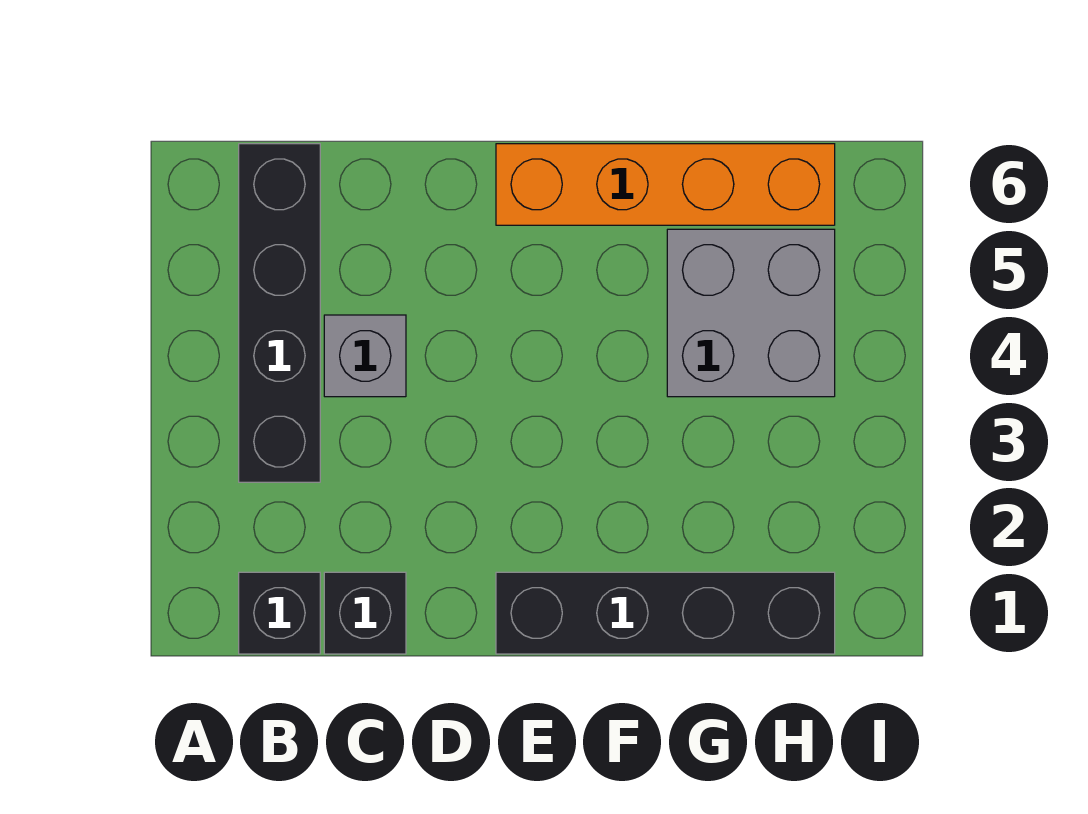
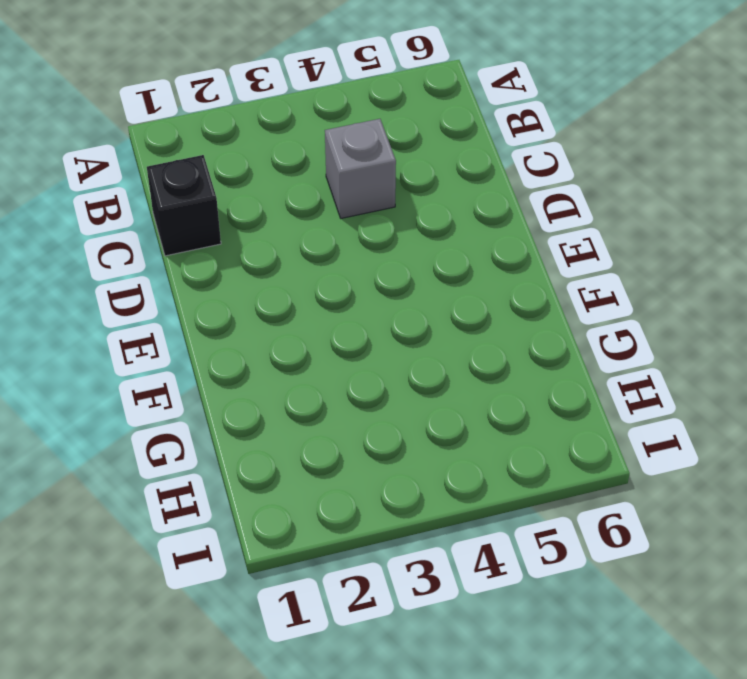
none -> black brick B1 level 1
none -> black brick B3:B6 level 1

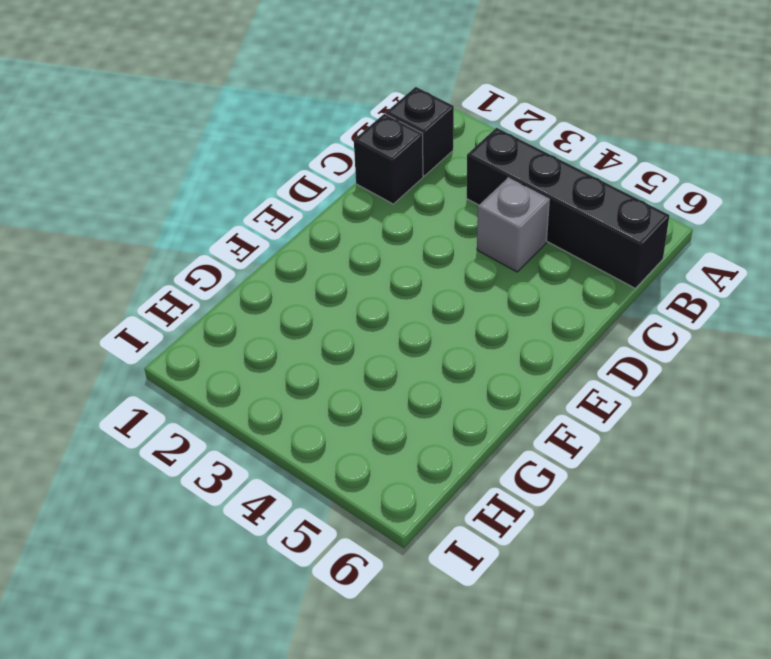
none -> black brick E1:H1 level 1
none -> orange brick E6:H6 level 1

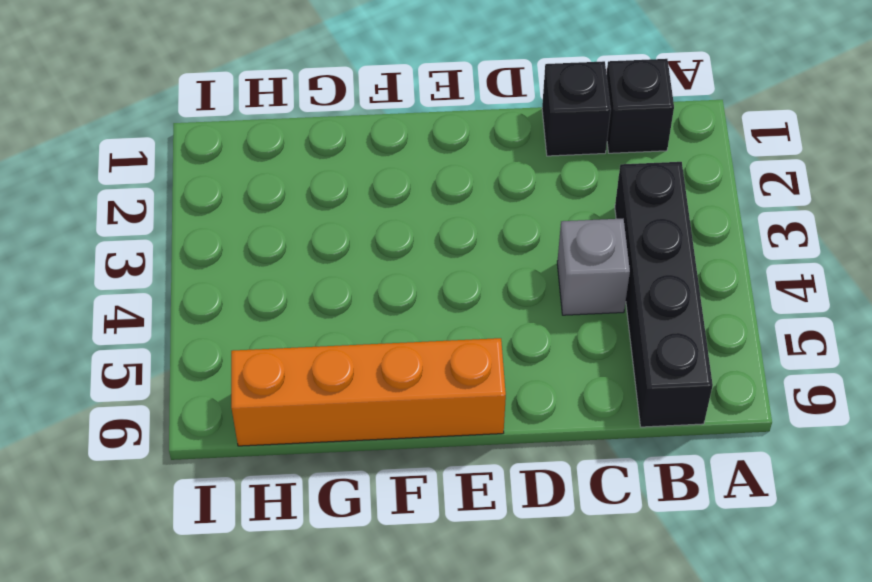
none -> black brick E1:H1 level 1
none -> grey brick G4:H5 level 1

